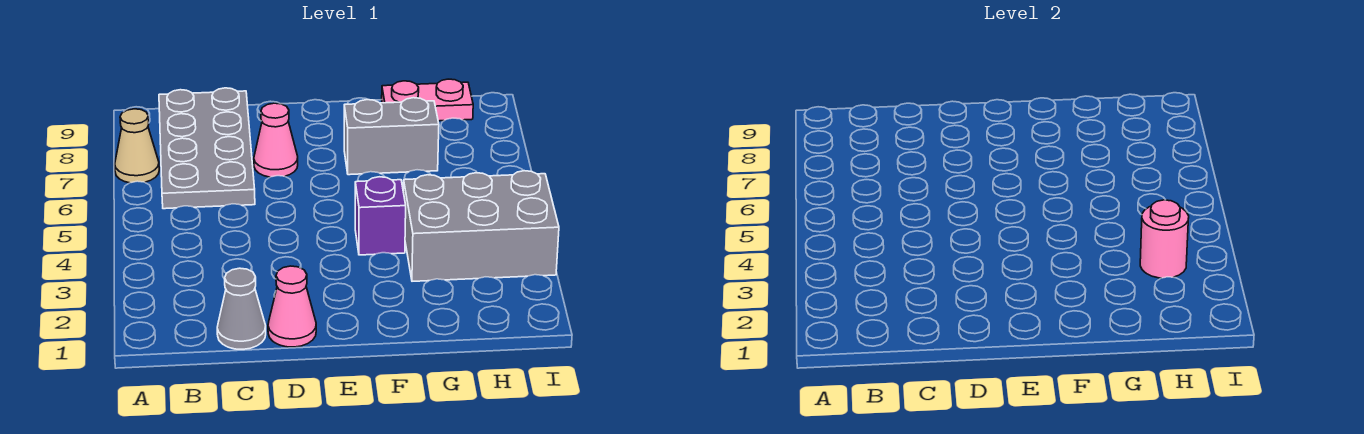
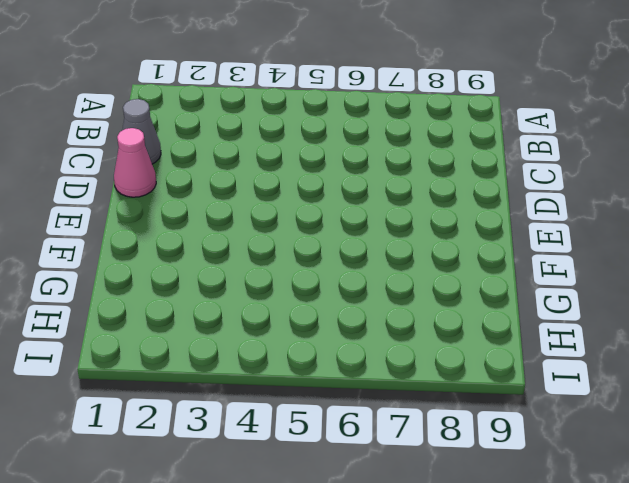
none -> tan cone A7 level 1
none -> grey plate B6:C9 level 1

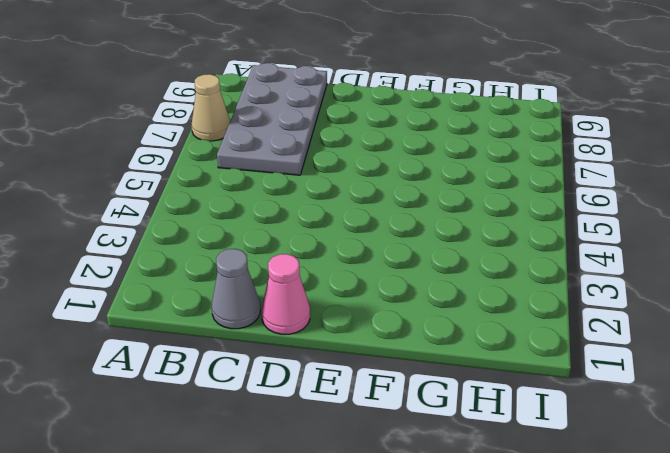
none -> pink cone D7 level 1
none -> purple brick F4 level 1

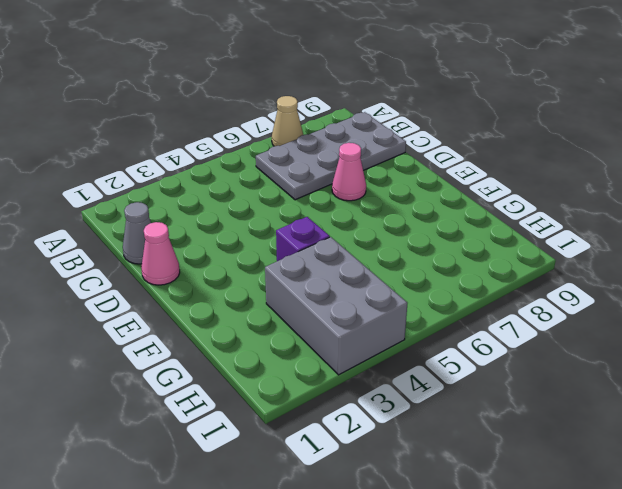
none -> grey brick F7:G7 level 1
none -> pink plate G9:H9 level 1

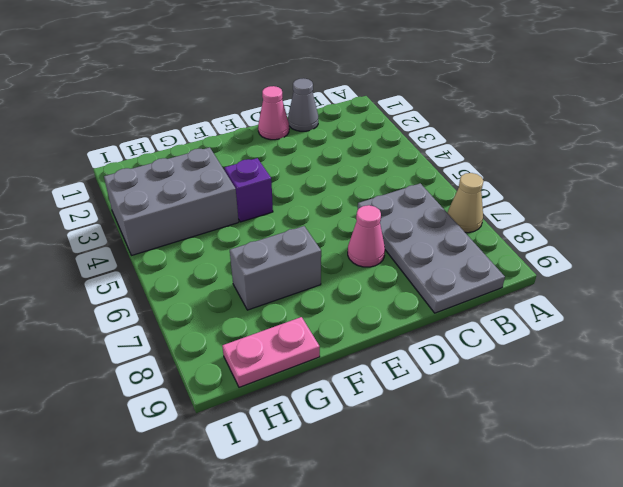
none -> pink round brick H3 level 2

